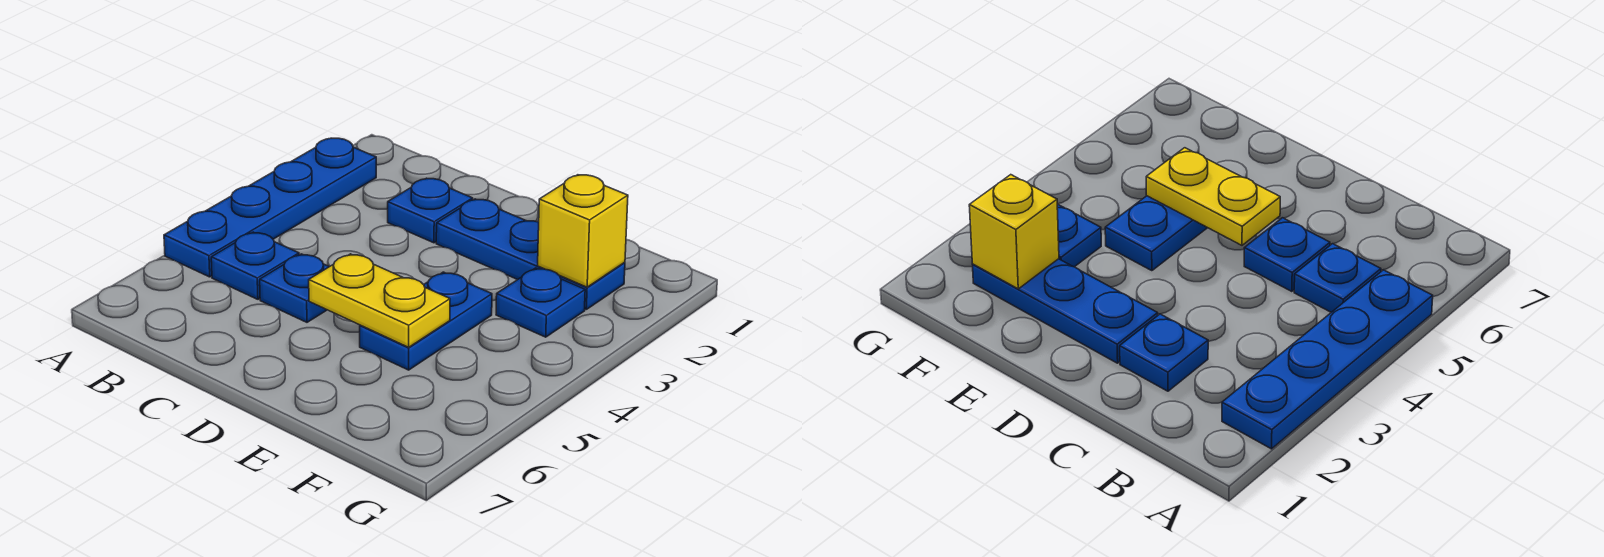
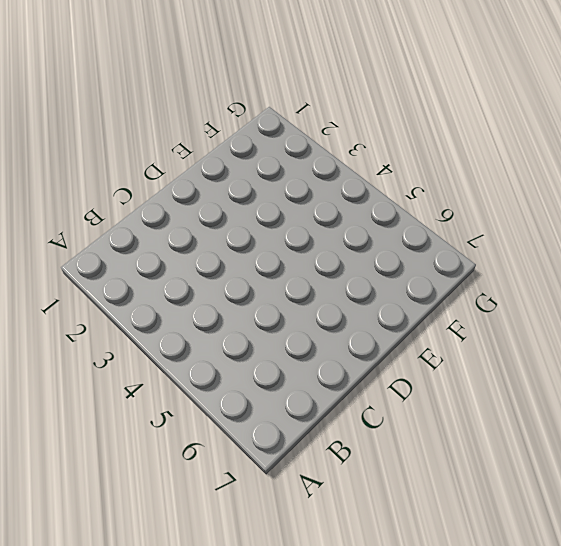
none -> blue plate A2:A5 level 1
none -> blue plate B5 level 1

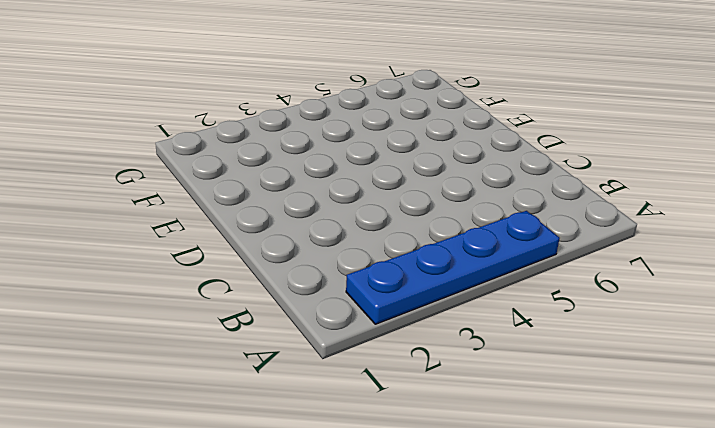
none -> blue plate B5 level 1
none -> blue plate C2 level 1

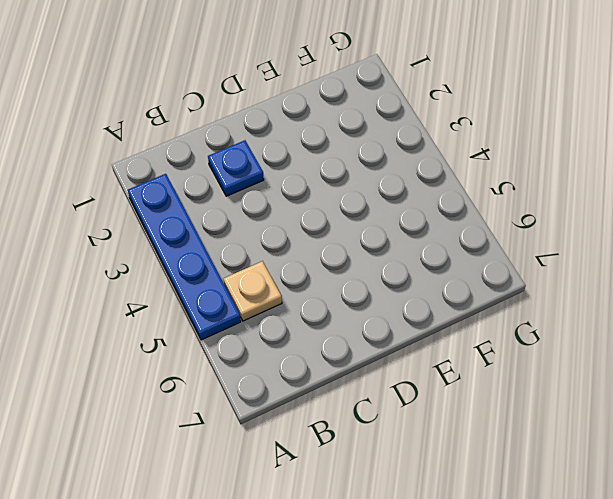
tan plate B5 level 1 -> blue plate B5 level 1
none -> blue plate C5 level 1
none -> blue plate D2:F2 level 1

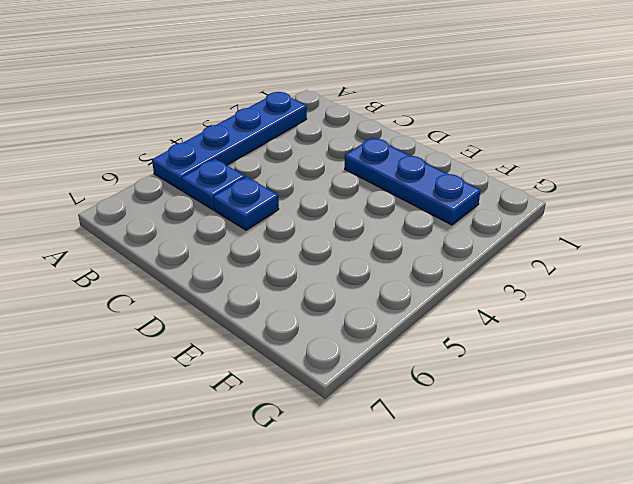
none -> blue plate C2 level 1
none -> blue plate E4:E5 level 1

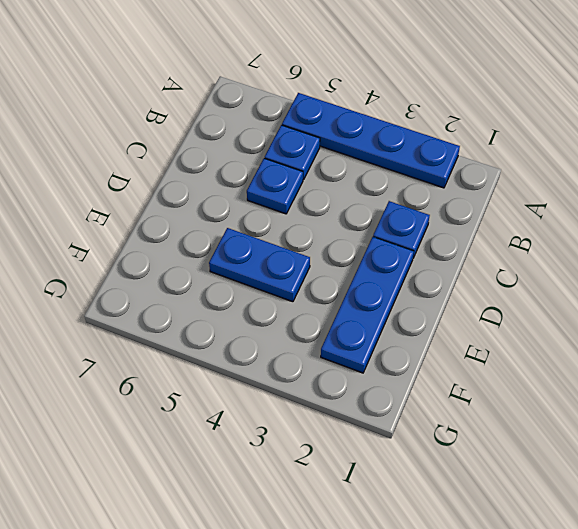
none -> blue plate F3 level 1
none -> yellow plate D5:E5 level 2

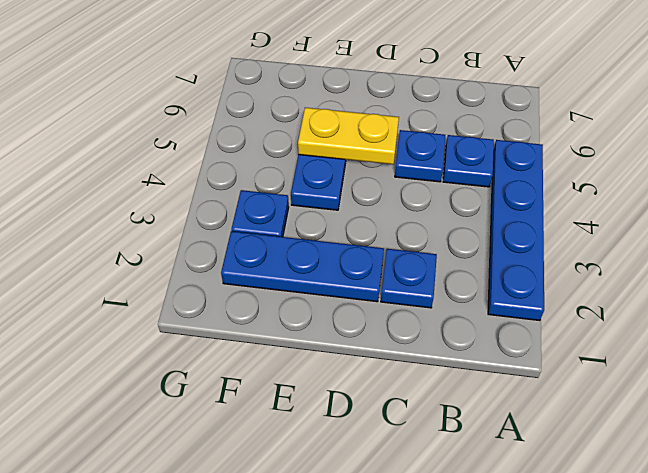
none -> yellow brick F2 level 2

